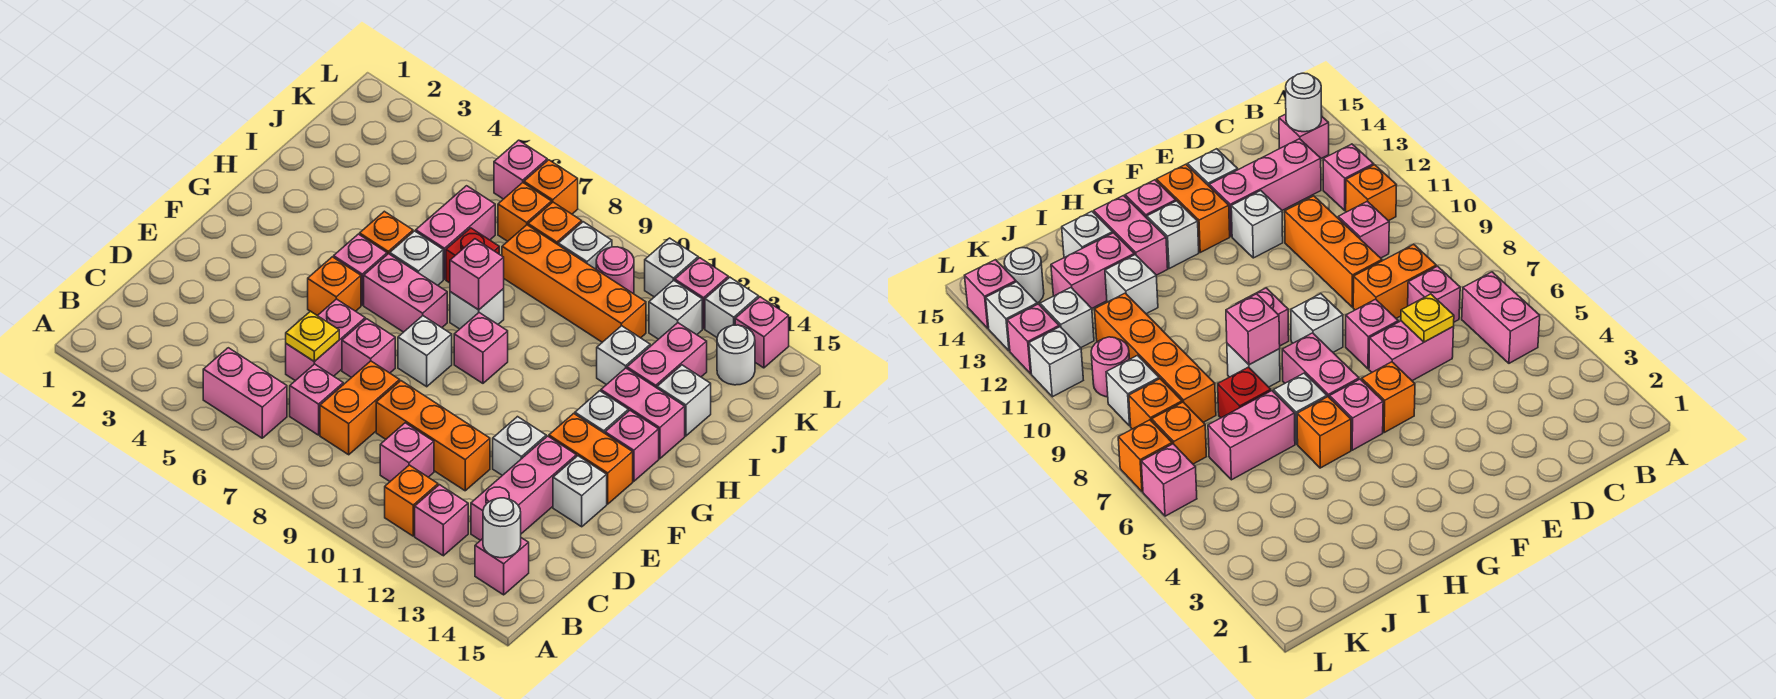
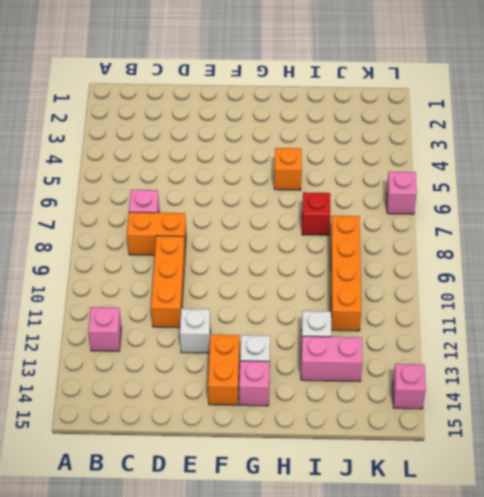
none -> pink brick B5:B6 level 1
none -> orange brick B11 level 1
none -> pink brick B14 level 1
none -> pink brick C10 level 1

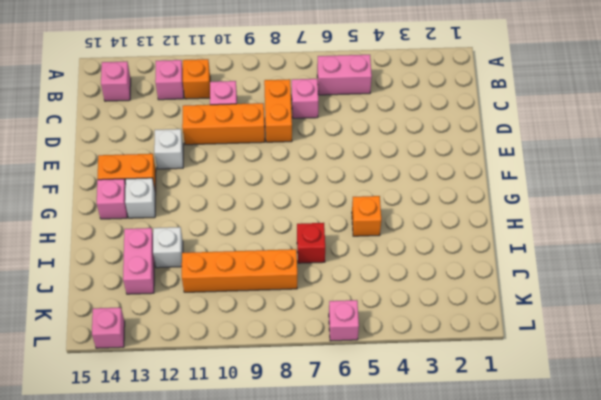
none -> pink brick C13:E13 level 1
none -> pink brick D6:E6 level 1
none -> pink brick E7 level 1
none -> white brick E14 level 1

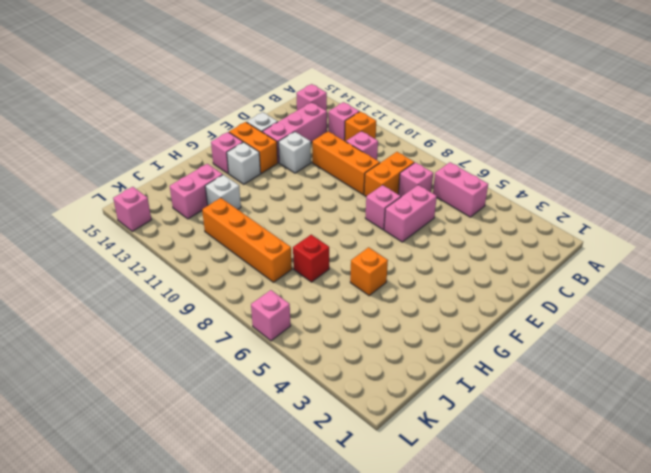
none -> orange brick F5 level 1
none -> white brick F8 level 1
none -> pink brick G5 level 1
none -> pink brick G6:G7 level 1

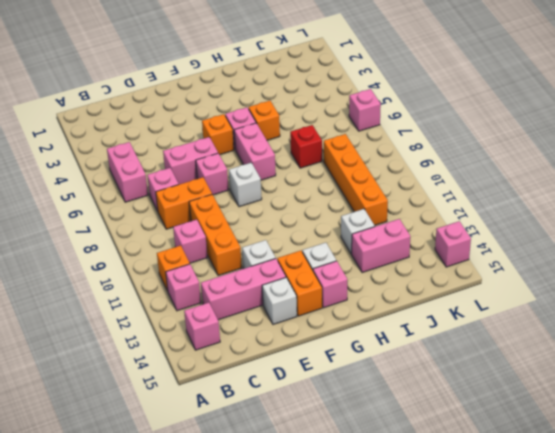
none -> pink brick G9 level 1
none -> white brick H6 level 1
none -> white brick H8 level 1
none -> pink brick H13:H14 level 1

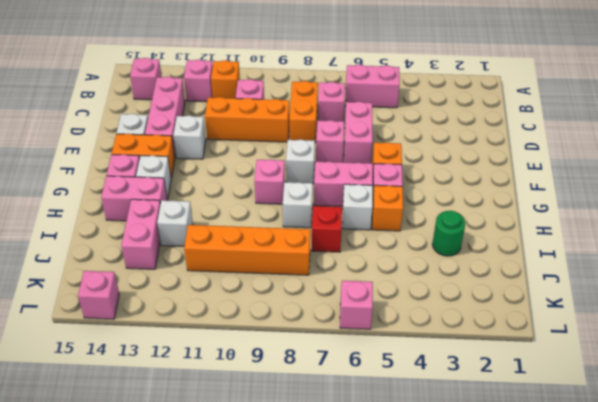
green round brick I3 level 1 -> none
none -> pink brick I6:J6 level 1
none -> white brick I14 level 1
none -> orange brick K7 level 1
none -> orange brick K8 level 1

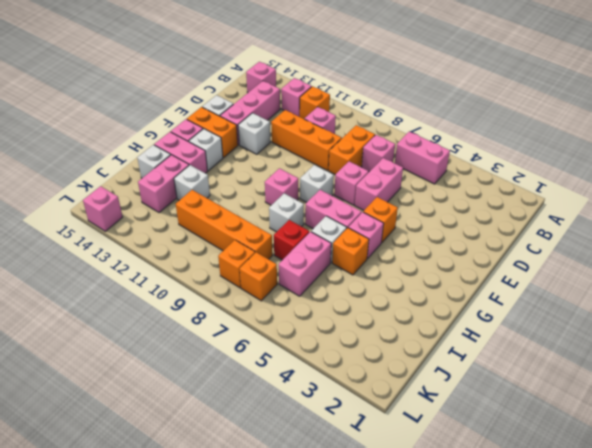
none -> white brick K9 level 1
none -> pink round brick K10 level 1
none -> white brick K12 level 1
none -> white round brick K14 level 1

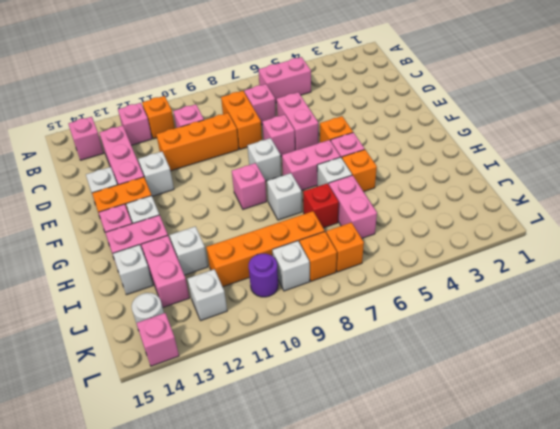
purple round brick K10 level 1 -> pink round brick K10 level 1
none -> pink brick L6 level 1
none -> orange brick L7 level 1
none -> white brick L11 level 1
none -> pink brick L12 level 1

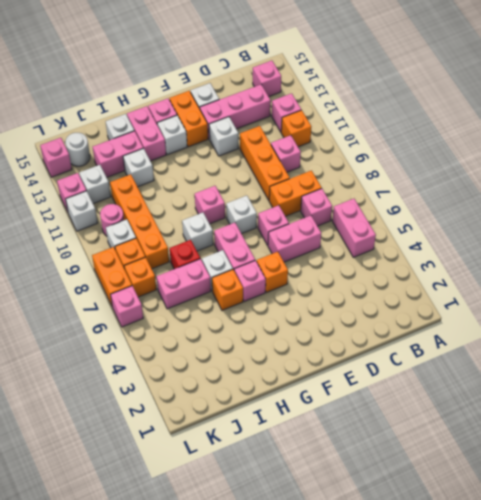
orange brick L7:L8 level 1 -> orange brick L7 level 1
none -> white brick L13 level 1
none -> white round brick B14 level 2
none -> yellow plate D6 level 2
none -> pink brick H8 level 2

